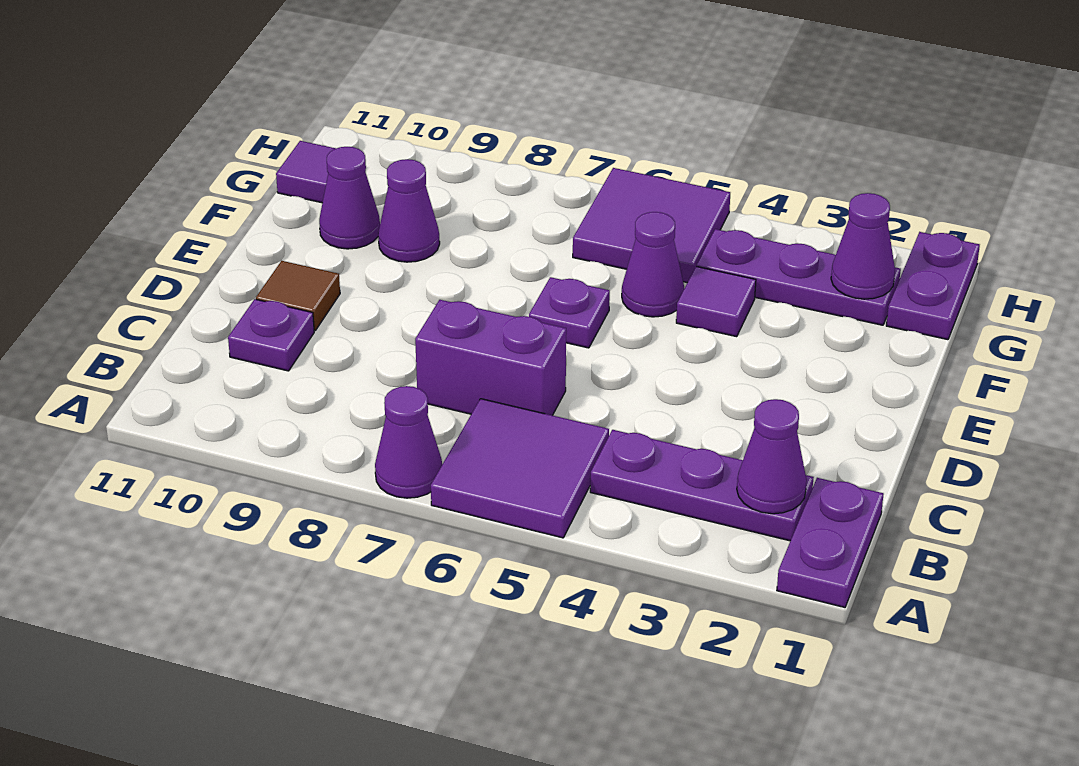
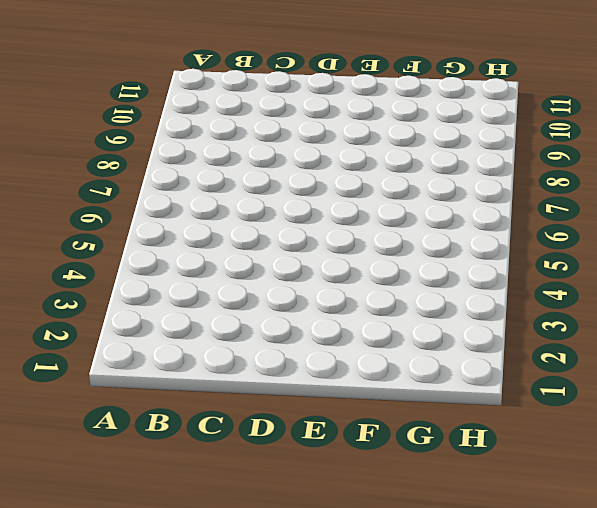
none -> purple plate A1:B1 level 1
none -> purple tile A5:B6 level 1
none -> purple cone A7 level 1

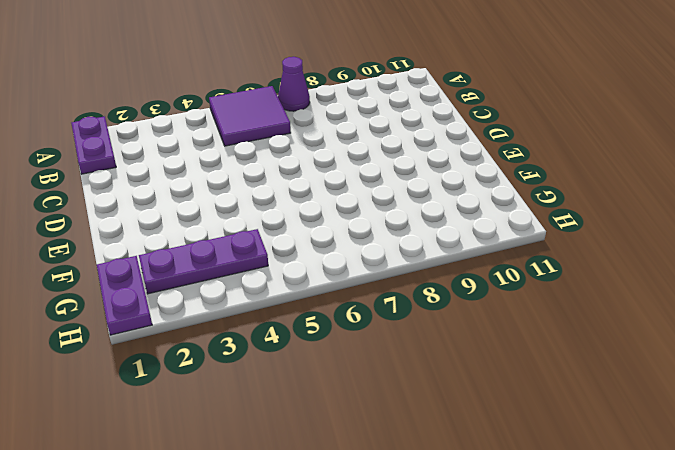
none -> purple plate B2:B4 level 1
none -> purple brick C6:C7 level 1
none -> purple plate C10 level 1

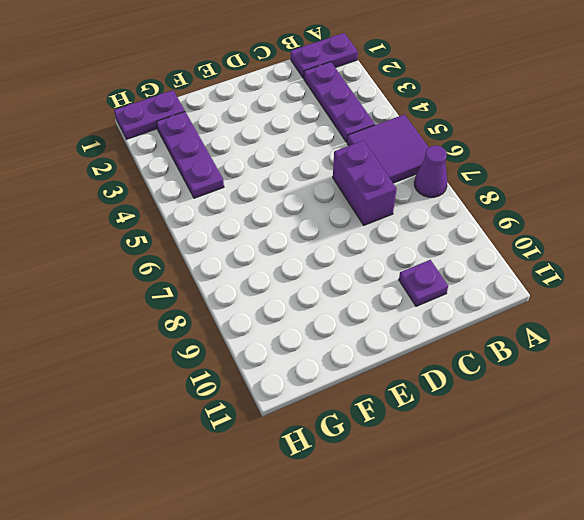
none -> brown tile D10 level 1
none -> purple plate E6 level 1
none -> purple tile F4 level 1

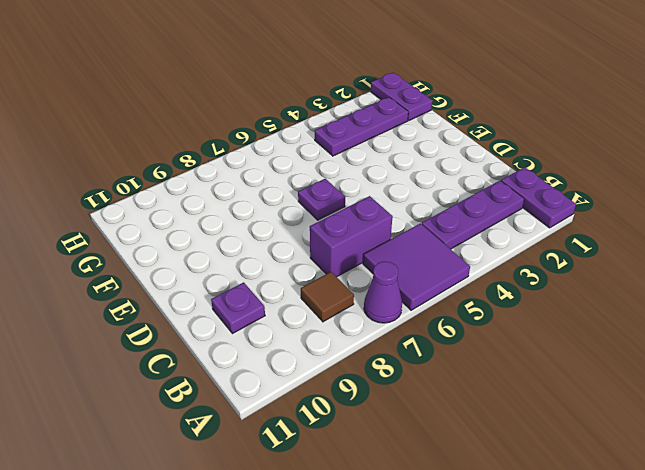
brown tile B8 level 1 -> brown tile D10 level 1
none -> purple tile F4 level 1
none -> purple cone F5 level 1
none -> purple cone F9 level 1

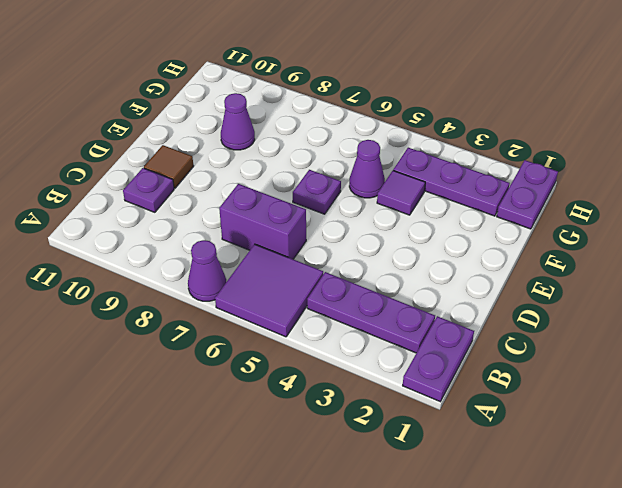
none -> purple cone F10 level 1
none -> purple tile G5:H6 level 1
none -> purple tile G11 level 1

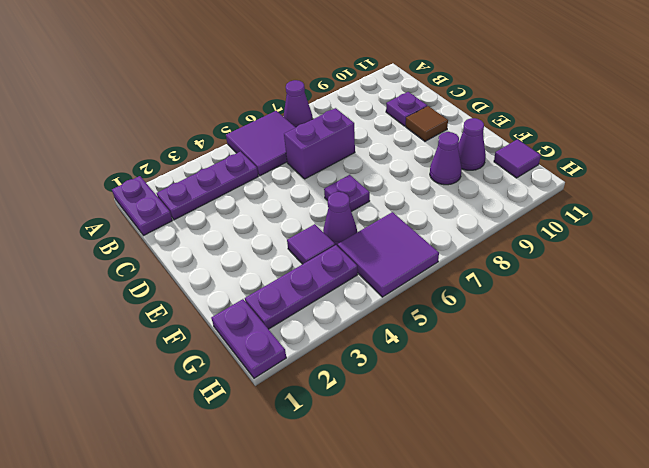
none -> purple cone B2 level 2
none -> purple cone G2 level 2

